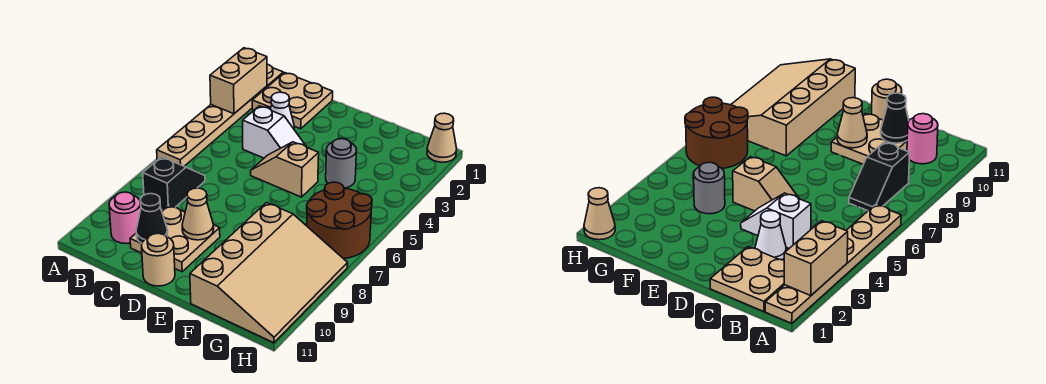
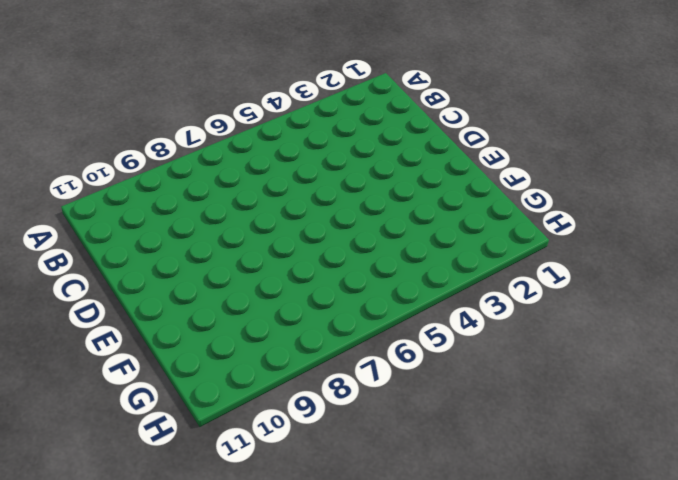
none -> tan plate A1:A6 level 1
none -> tan plate B1:C2 level 1
none -> black slope B7:B8 level 1 top 8

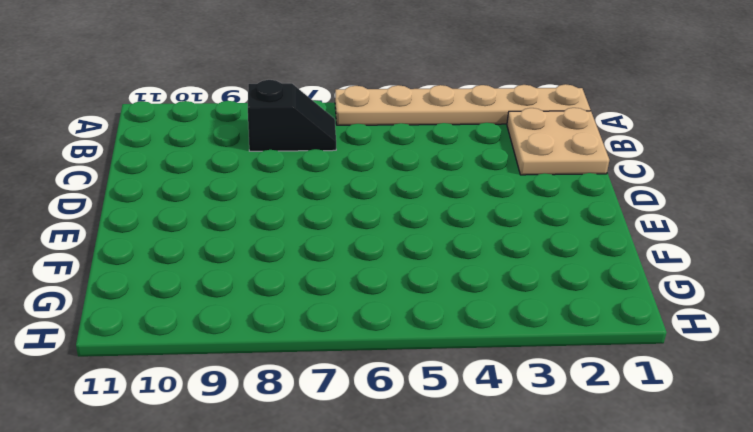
none -> pink round brick B10 level 1
none -> white cone C3 level 1
none -> white slope C4:D4 level 1 top C

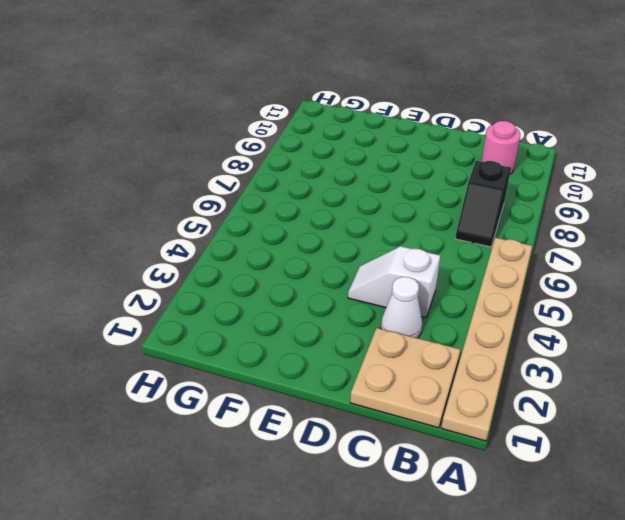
none -> tan plate C9:D10 level 1
none -> tan slope D5:E5 level 1 top E
none -> tan round brick D11 level 1

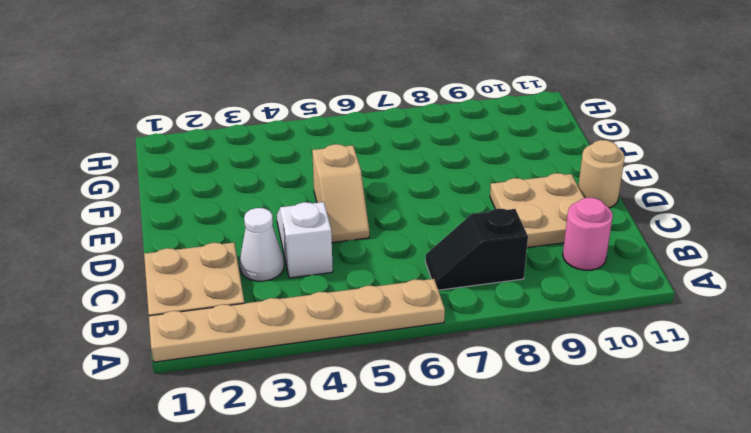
none -> grey round brick F4 level 1
none -> tan slope F8:H11 level 1 top F
none -> brown round brick G6:H7 level 1

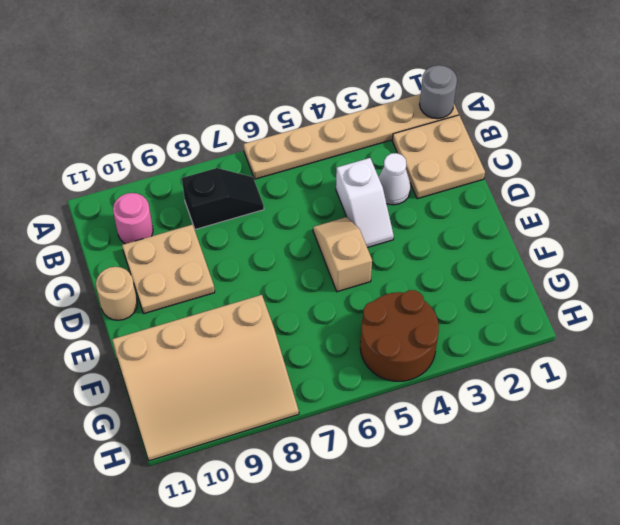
grey round brick A1 level 2 -> grey round brick F4 level 1
brown round brick G4:H5 level 1 -> brown round brick G6:H7 level 1
none -> tan cone H1 level 1
none -> tan brick A2:A3 level 2
none -> black cone C10 level 2

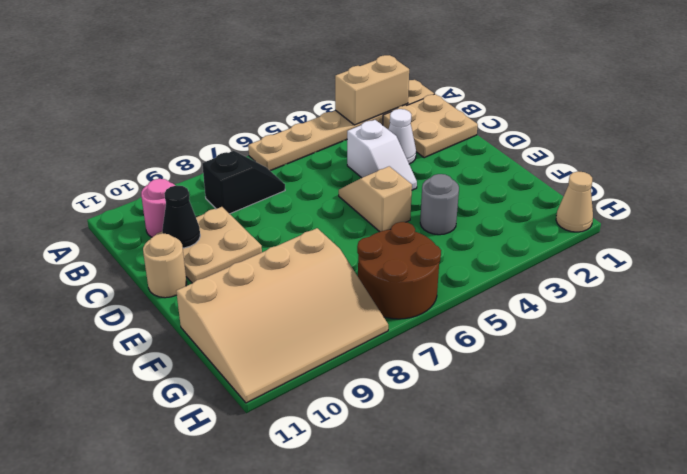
none -> tan cone D9 level 2

